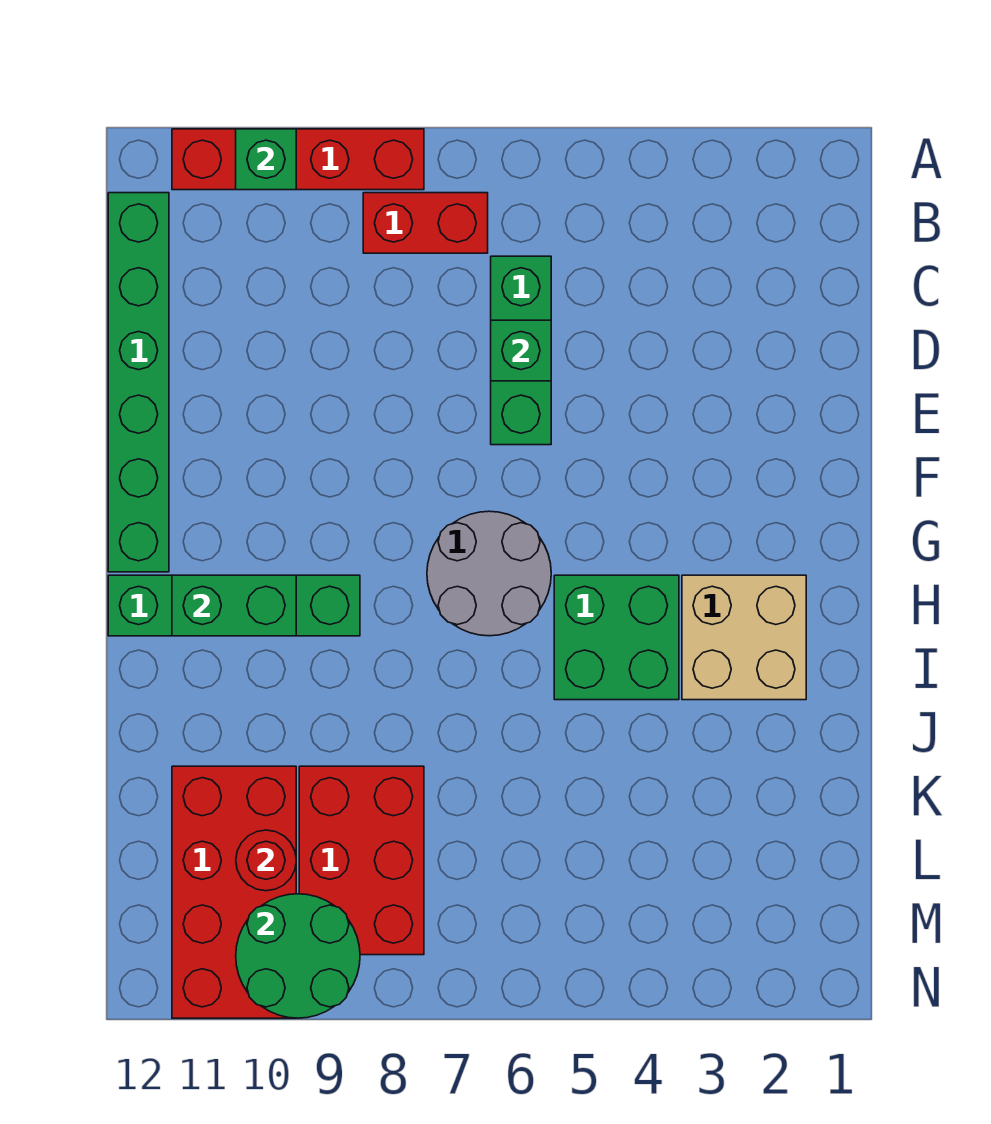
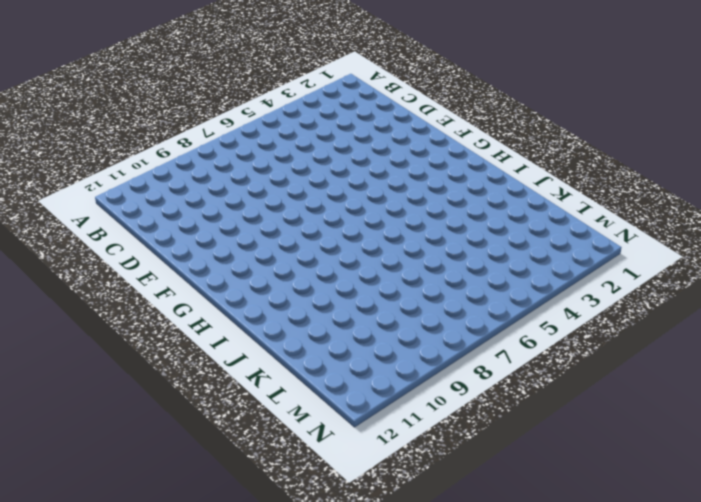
none -> red brick A8:A11 level 1
none -> red brick B7:B8 level 1
none -> green brick B12:G12 level 1

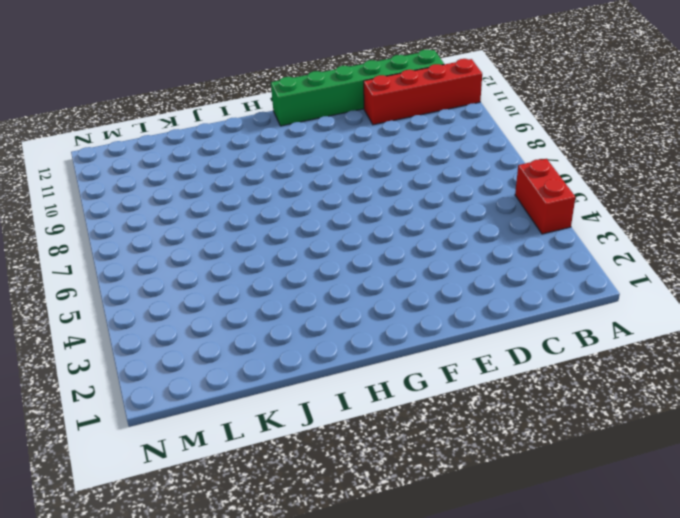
red brick A4:A5 level 1 -> red brick B7:B8 level 1
red brick A11:D11 level 1 -> red brick A8:A11 level 1
none -> green brick C6:E6 level 1
none -> grey round brick G6:H7 level 1
none -> tan brick H2:I3 level 1

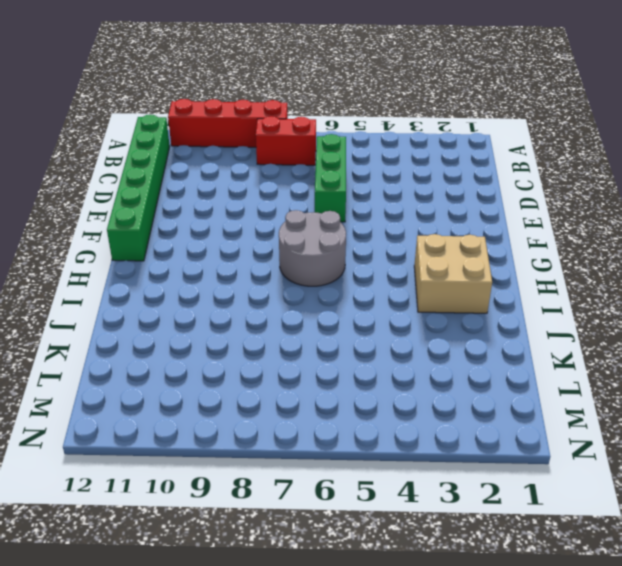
none -> green brick H4:I5 level 1
none -> green brick H9:H12 level 1
none -> red brick K8:M9 level 1

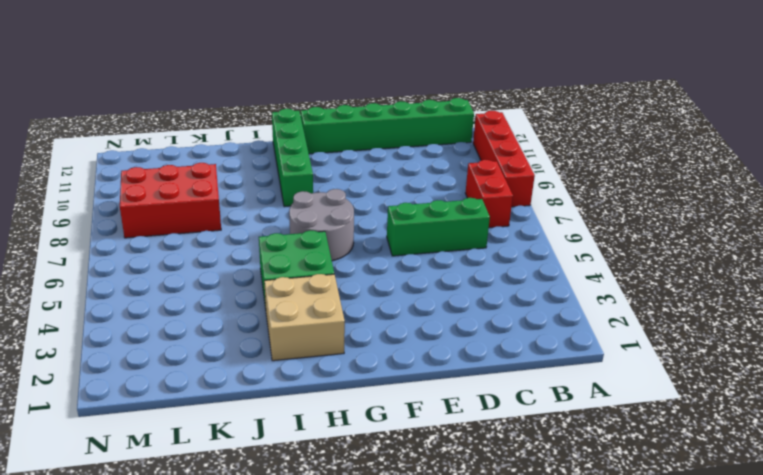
none -> red brick K10:N11 level 1
none -> green brick A10 level 2
none -> green brick D6 level 2

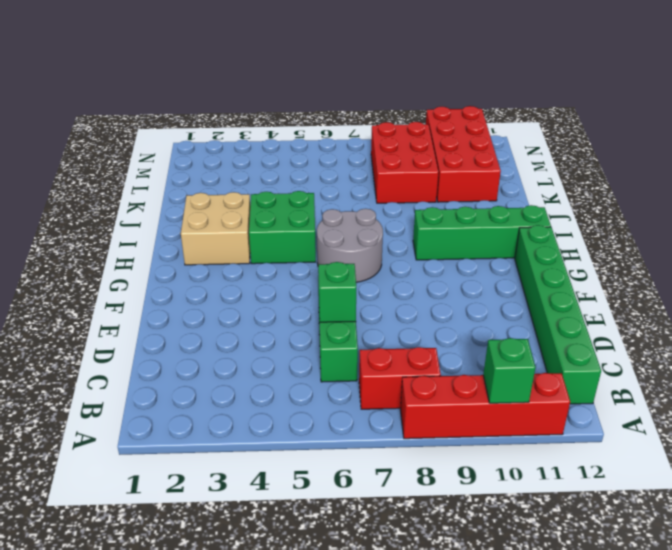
none -> green brick H10:H11 level 2
none -> red round brick L10 level 2
none -> green round brick M9:N10 level 2

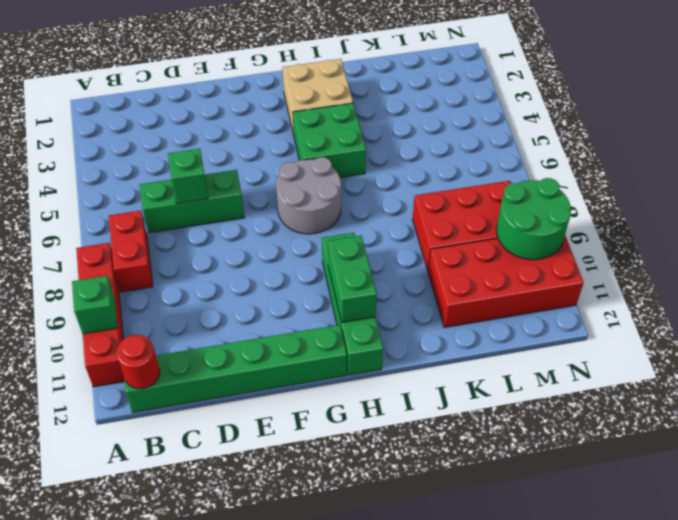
red round brick B12 level 2 -> red round brick L10 level 2

